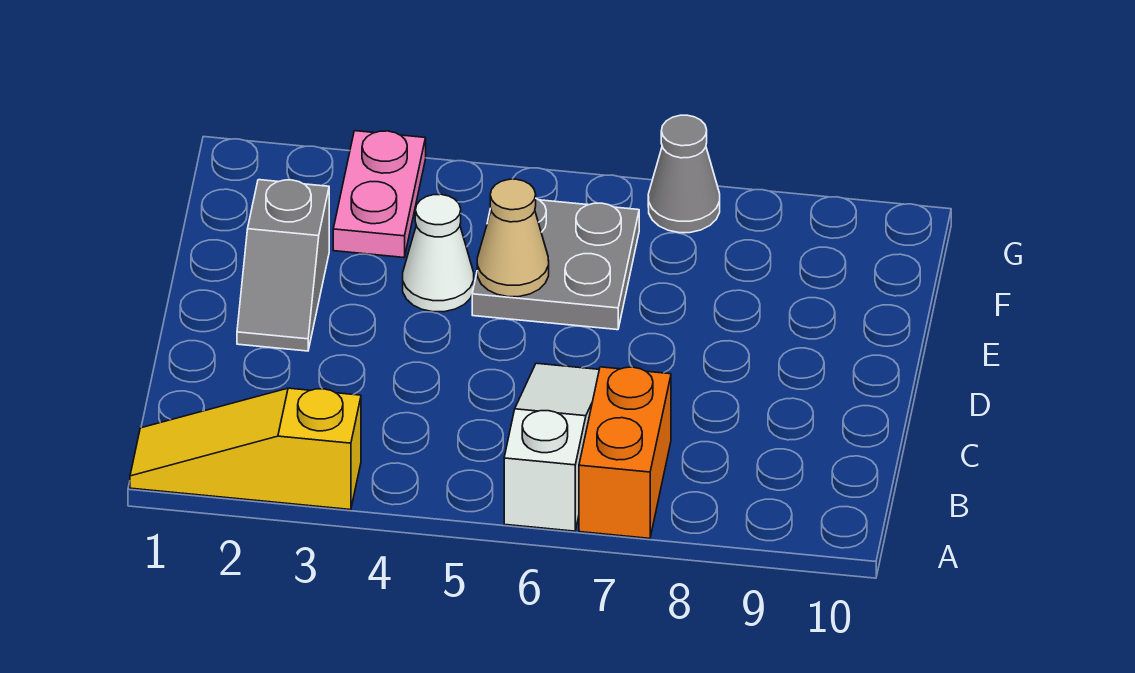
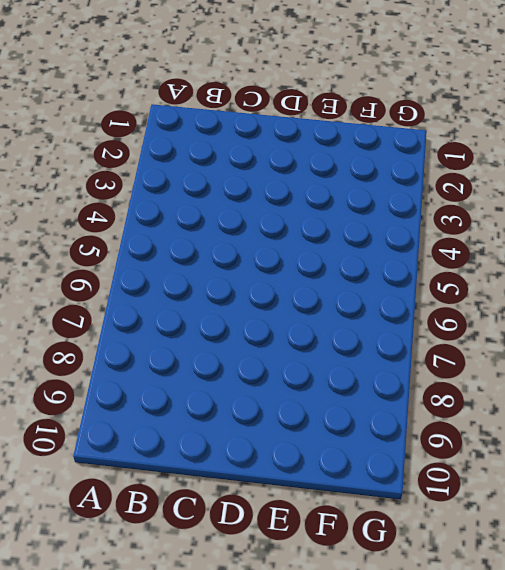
none -> yellow slope A1:A3 level 1 top 3
none -> white slope A6:C6 level 1 top A

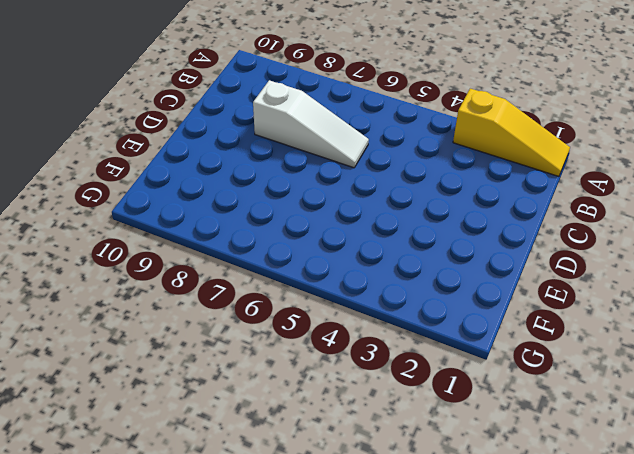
white slope C6:C8 level 1 top 8 -> white slope A6:C6 level 1 top A
none -> orange brick A7:B7 level 1
none -> grey slope D2:E2 level 1 top E

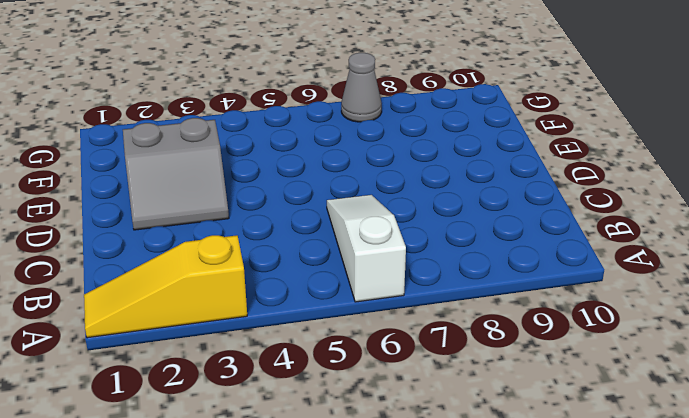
grey slope D2:E3 level 1 top E -> grey slope D2:E2 level 1 top E
none -> orange brick A7:B7 level 1
none -> white cone E4 level 1

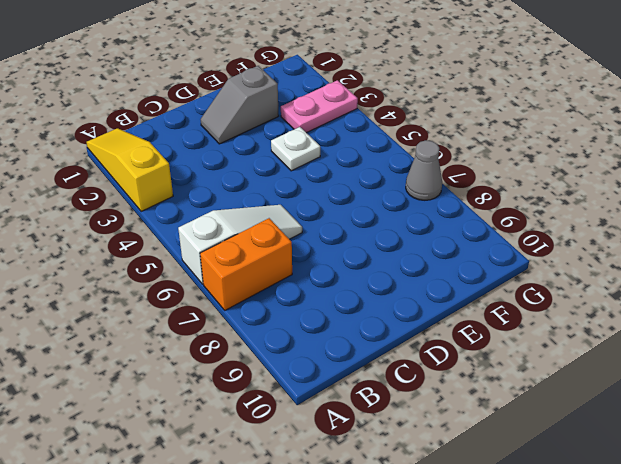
white plate E4 level 1 -> white cone E4 level 1
none -> grey plate E5:F6 level 1
none -> tan cone E5 level 2

